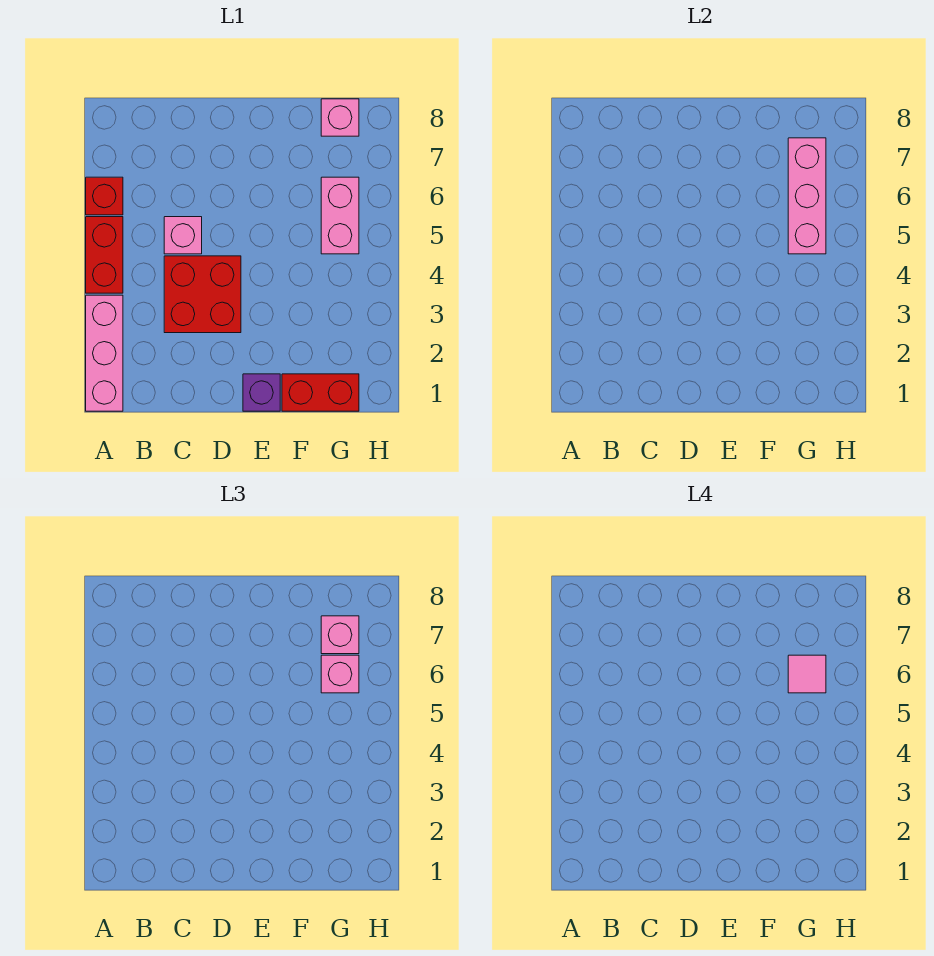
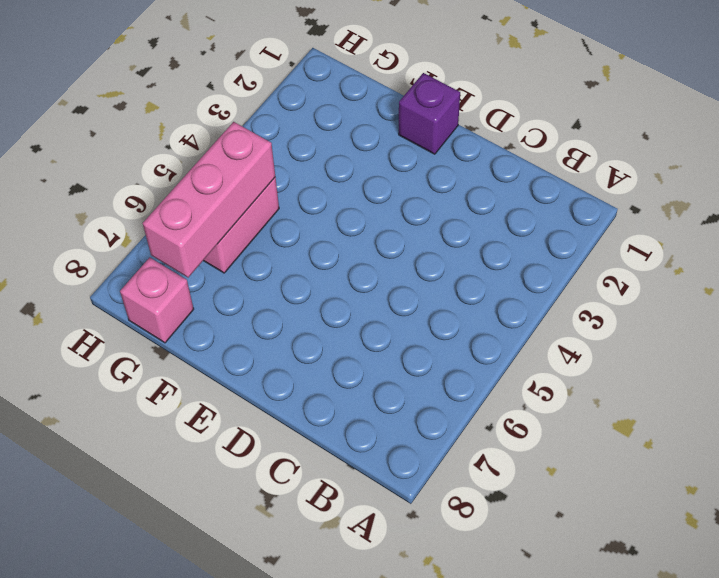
none -> pink brick A1:A3 level 1
none -> red brick A4:A5 level 1
none -> red brick A6 level 1

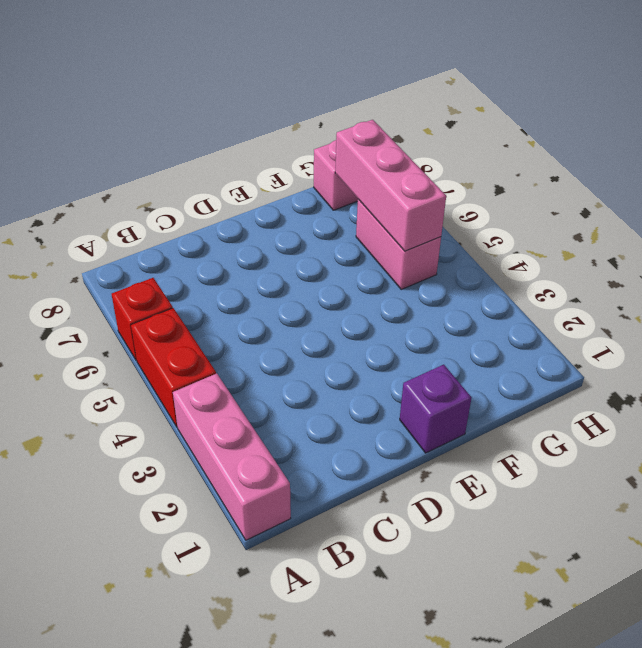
none -> red brick C3:D4 level 1
none -> pink brick C5 level 1
none -> red brick F1:G1 level 1

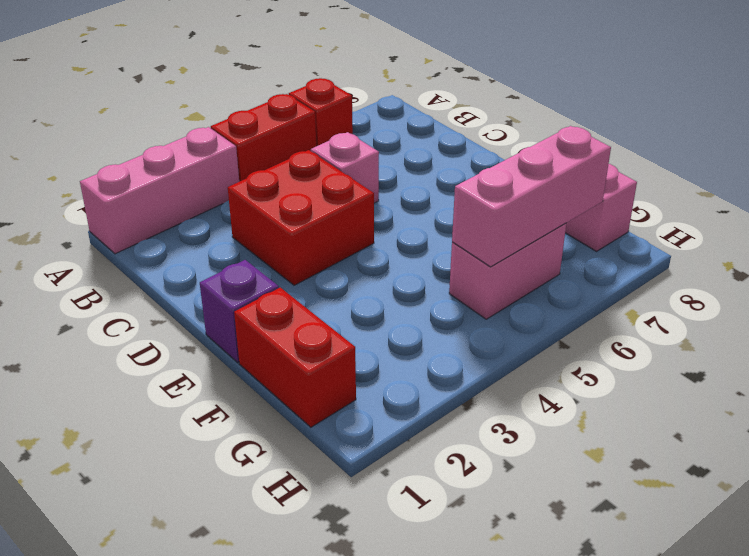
none -> pink brick G6 level 3
none -> pink brick G7 level 3
none -> pink tile G6 level 4

